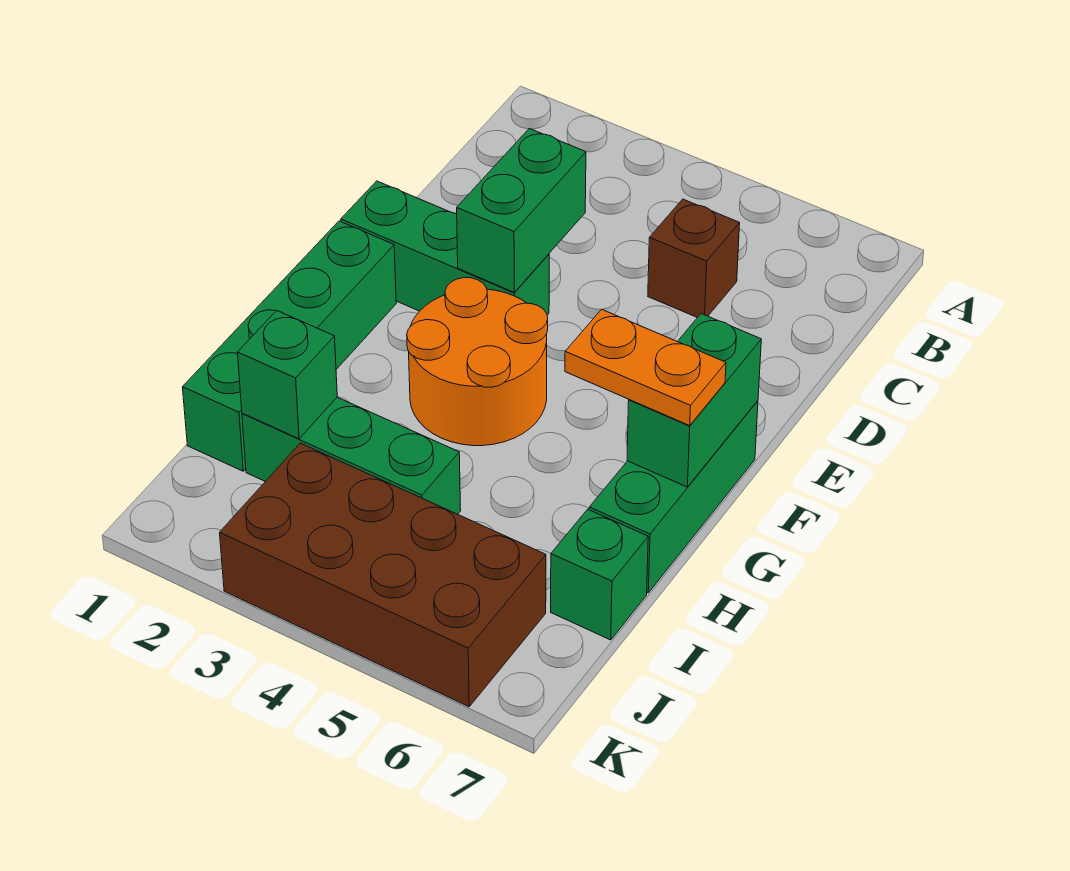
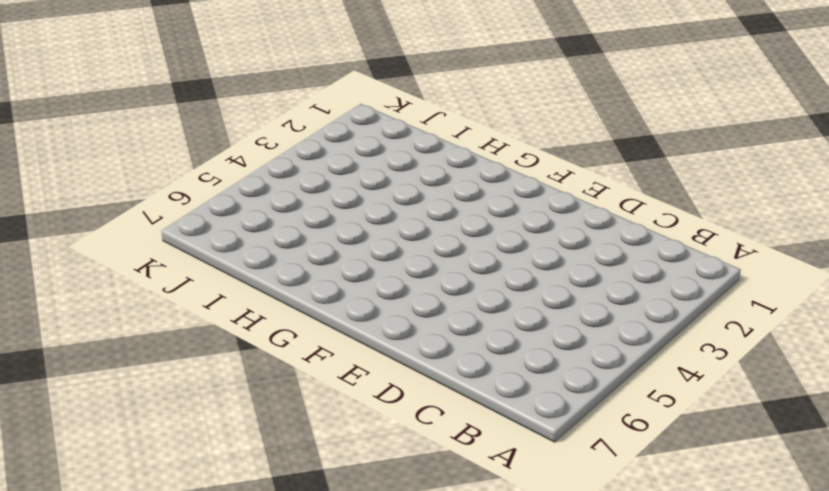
none -> brown brick C5 level 1
none -> green brick E1:E3 level 1
none -> green brick F1:I1 level 1

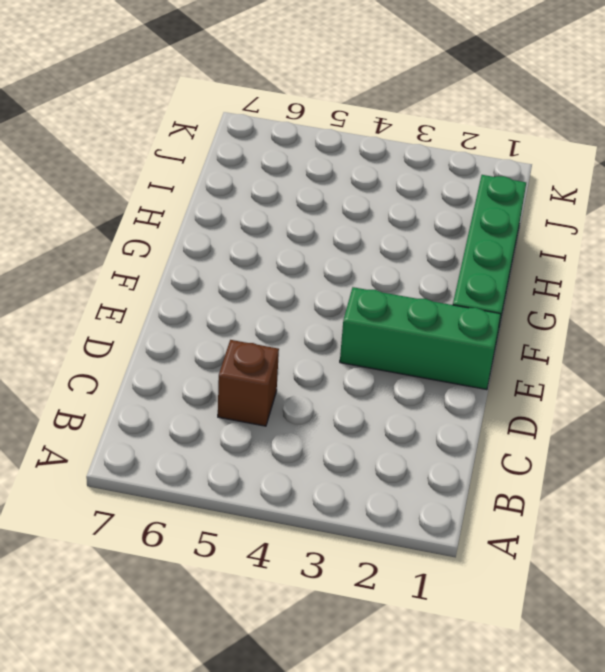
none -> orange round brick F3:G4 level 1
none -> green brick F7:H7 level 1
none -> green brick I2:I4 level 1

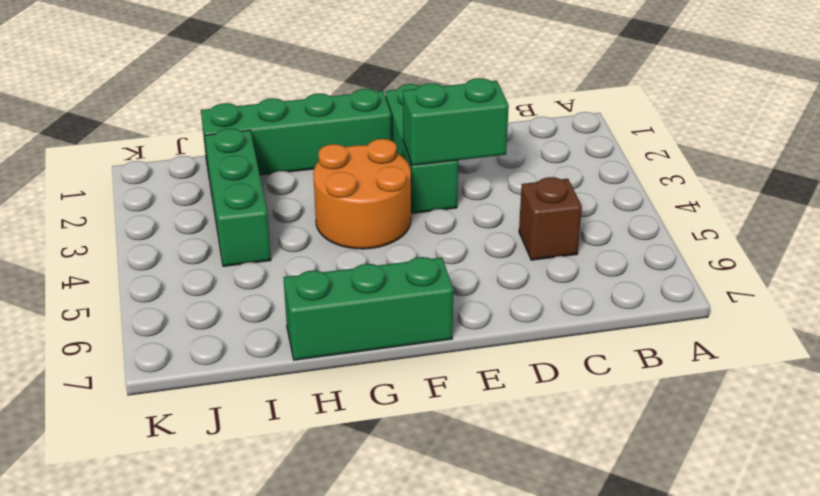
none -> green brick I7 level 1
none -> brown brick J3:K6 level 1
none -> green brick F7:G7 level 2

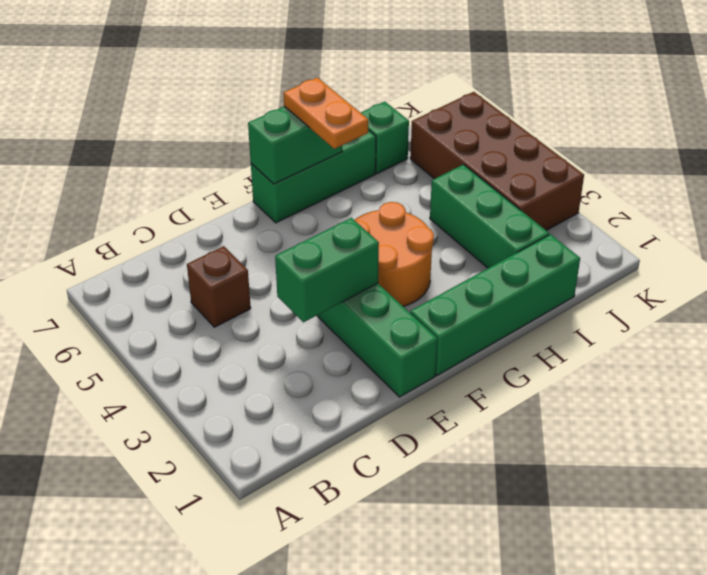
none -> green brick I2 level 2

